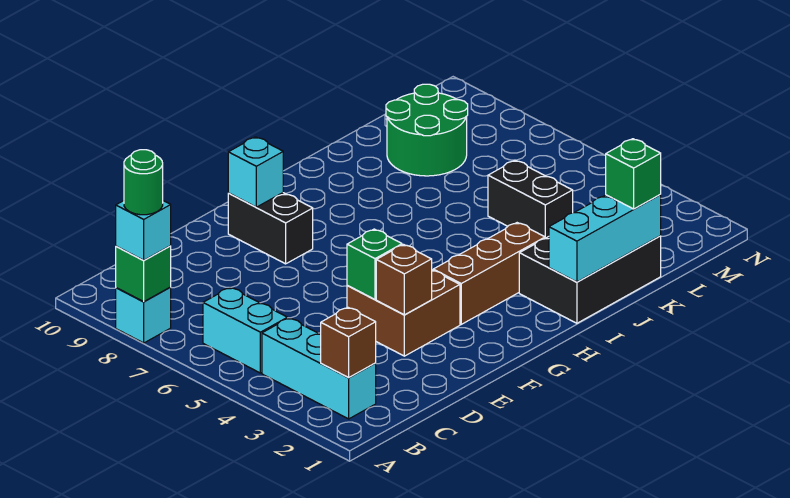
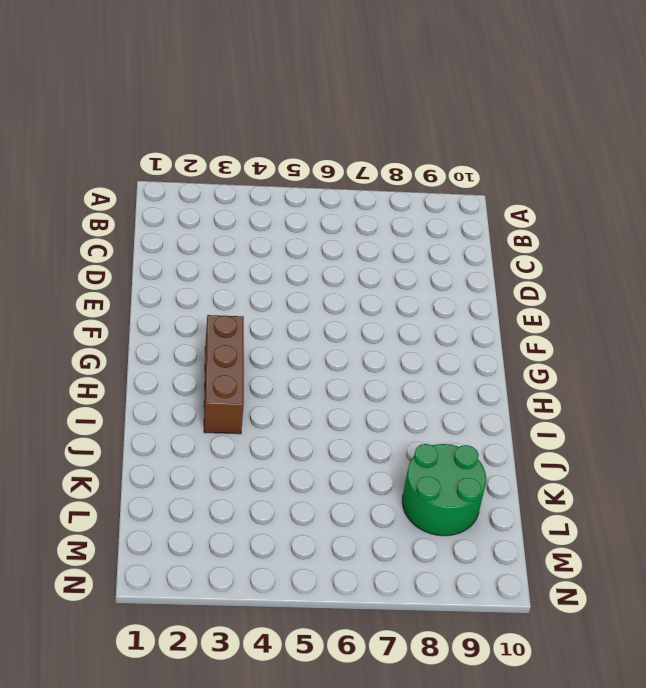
none -> cyan brick A8 level 1
none -> cyan brick B2:B4 level 1
none -> cyan brick B5:B6 level 1

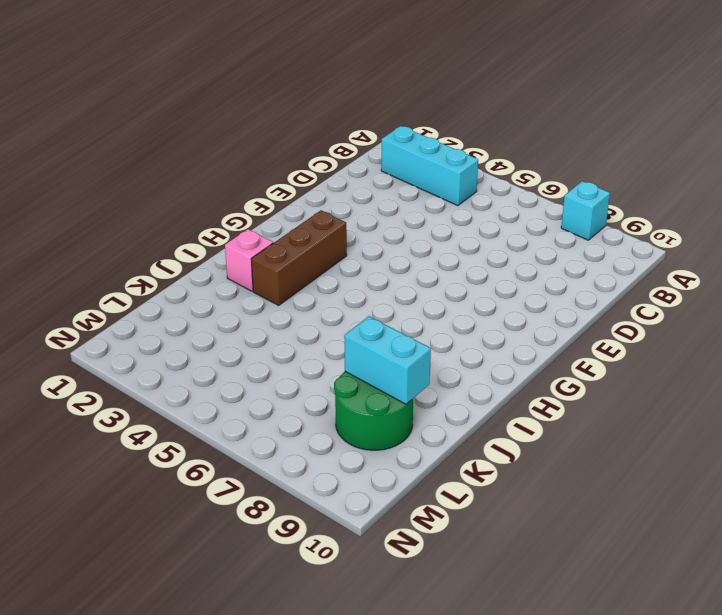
pink brick I2 level 1 -> black brick I1:K2 level 1
cyan brick K8:K9 level 2 -> cyan brick B5:B6 level 1
none -> brown brick E3:F4 level 1
none -> black brick F8:F9 level 1
none -> black brick K4:K5 level 1

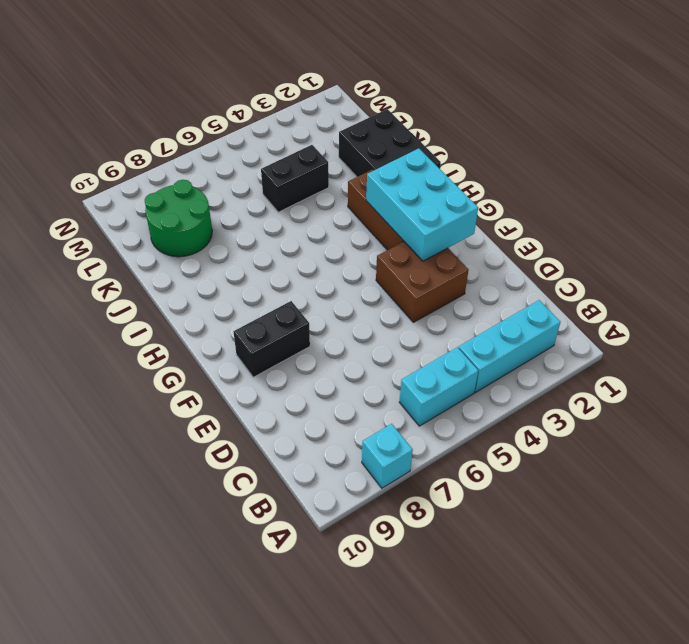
cyan brick F2:H3 level 2 -> none
none -> green brick A8 level 2
none -> brown brick B2 level 2
none -> brown brick E3 level 2

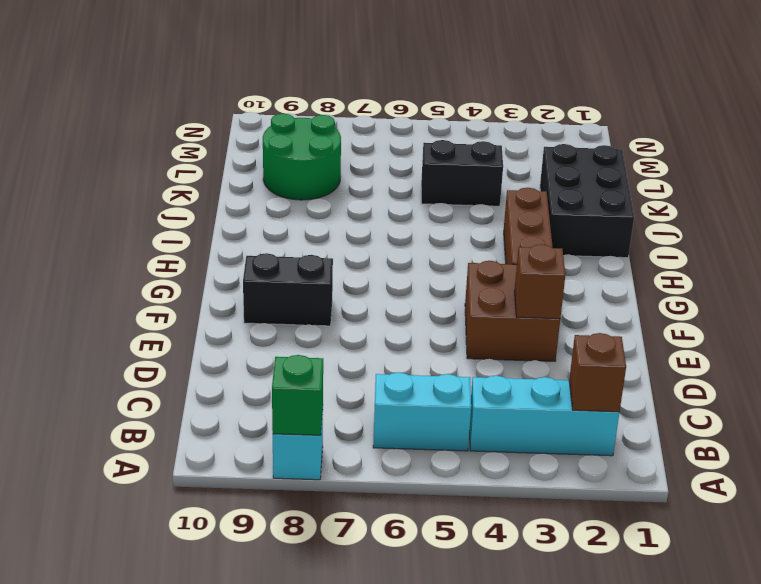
none -> green brick E4 level 2
none -> cyan brick F9 level 2
none -> cyan brick I1:K1 level 2

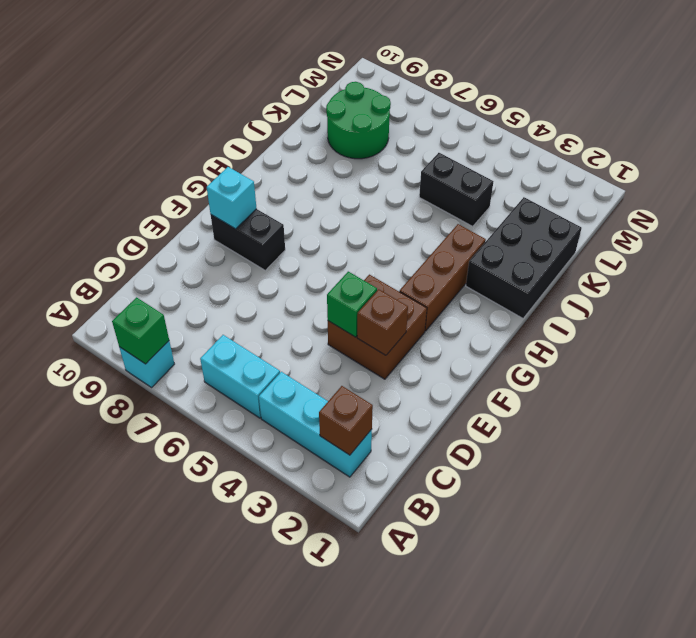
none -> cyan brick I1:K1 level 2
none -> cyan brick A8 level 3
none -> green brick K1 level 3

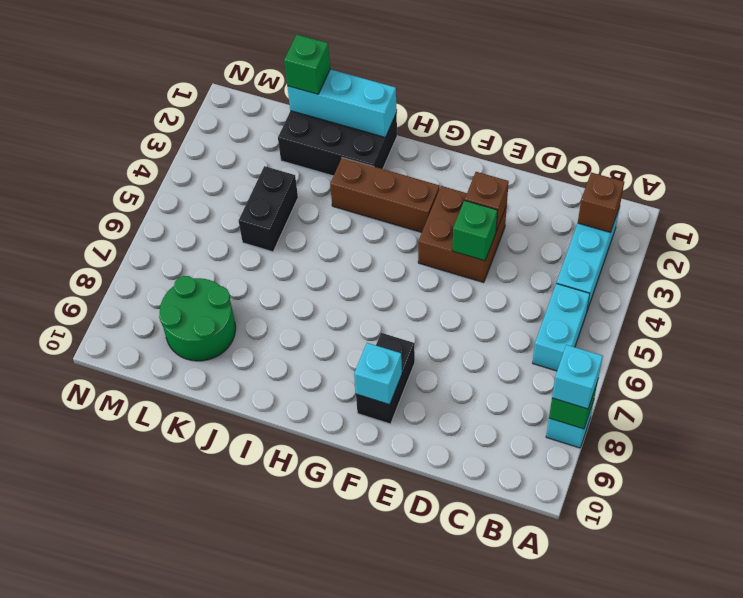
none -> green round brick A8 level 4

